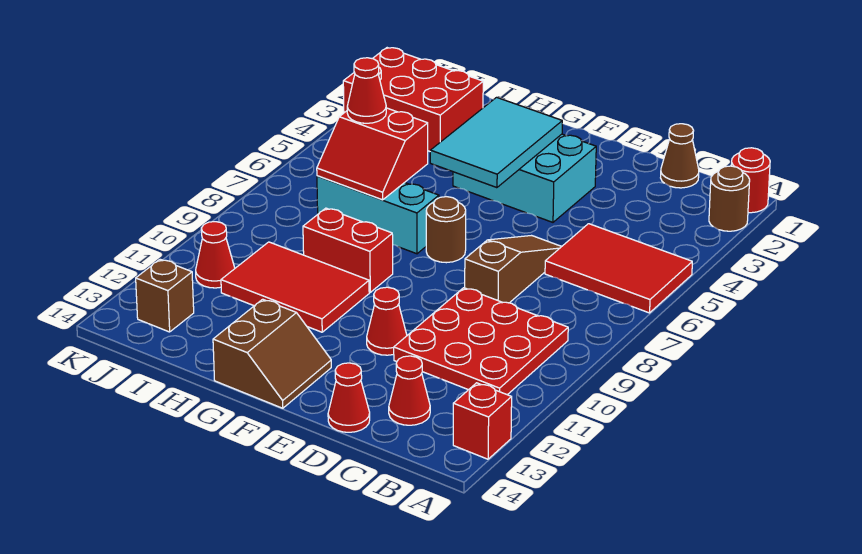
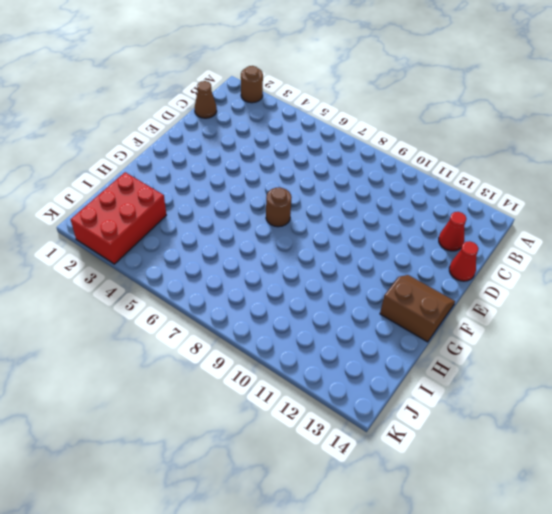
none -> red round brick A1 level 1
none -> red tile A5:C6 level 1
none -> red brick A13 level 1

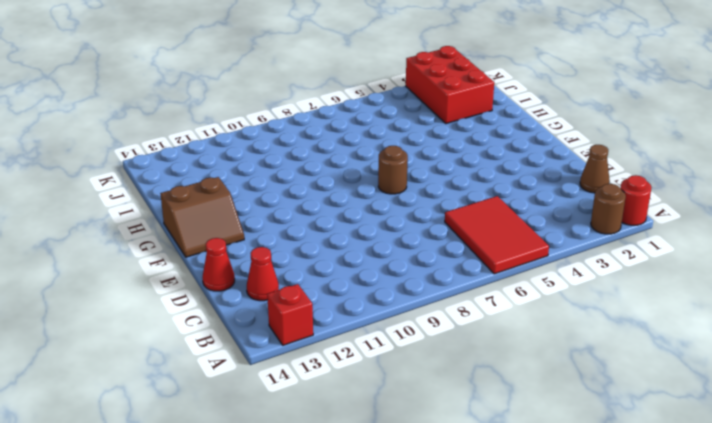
none -> red plate B9:D11 level 1
none -> brown slope D6:D8 level 1 top 8
none -> cyan brick E3:G4 level 1

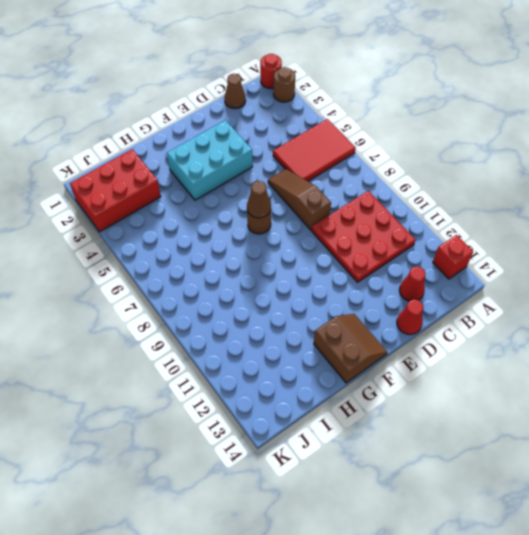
brown cone F7 level 2 -> none
none -> red cone E11 level 1
none -> cyan brick G7:I7 level 1
none -> red brick G9:H9 level 1

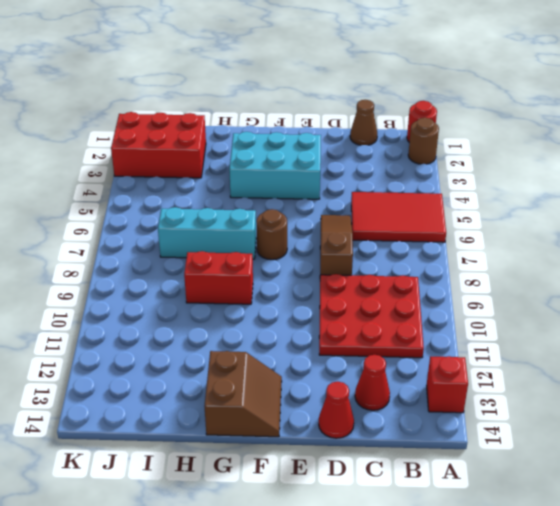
none -> red cone E11 level 1
none -> red tile G10:I11 level 1
none -> red cone J11 level 1

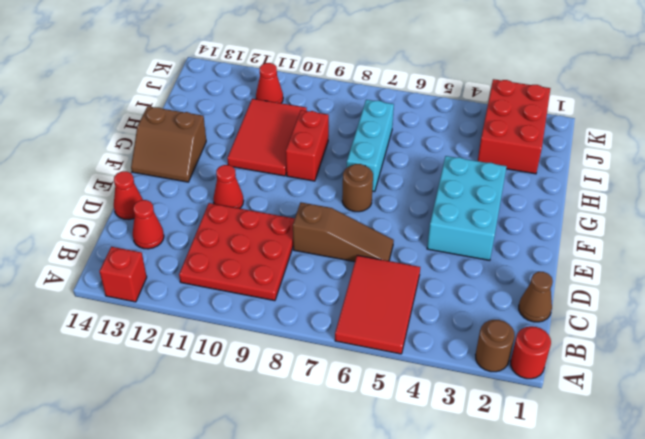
none -> brown brick J13 level 1
none -> cyan tile F3:G5 level 2
none -> red slope H6:I7 level 2 top 6

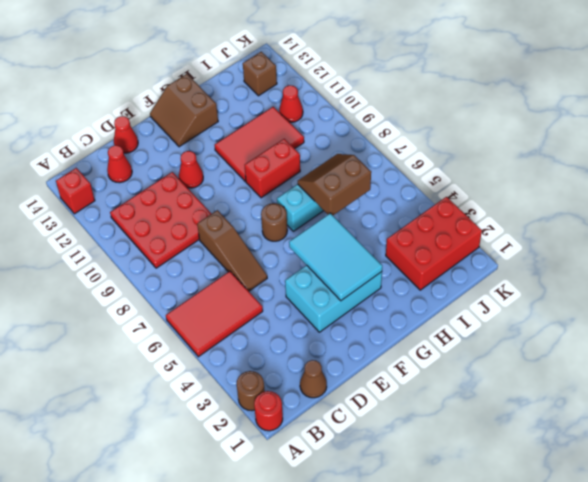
brown slope H6:I7 level 2 top 6 -> red slope H6:I7 level 2 top 6
none -> red cone I6 level 3

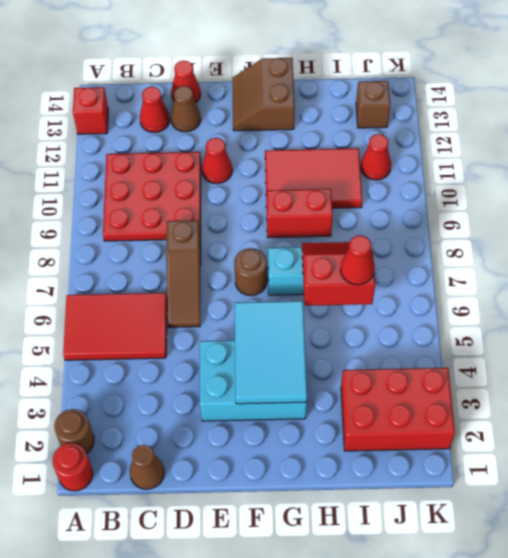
brown cone D13 level 1 -> none

